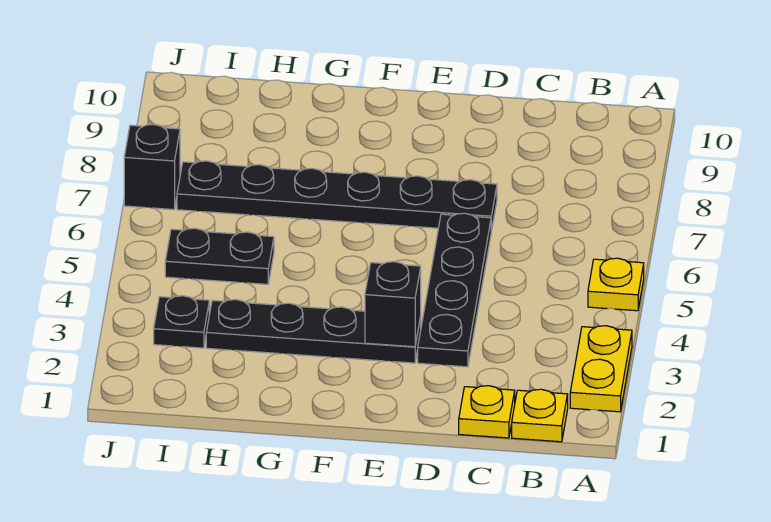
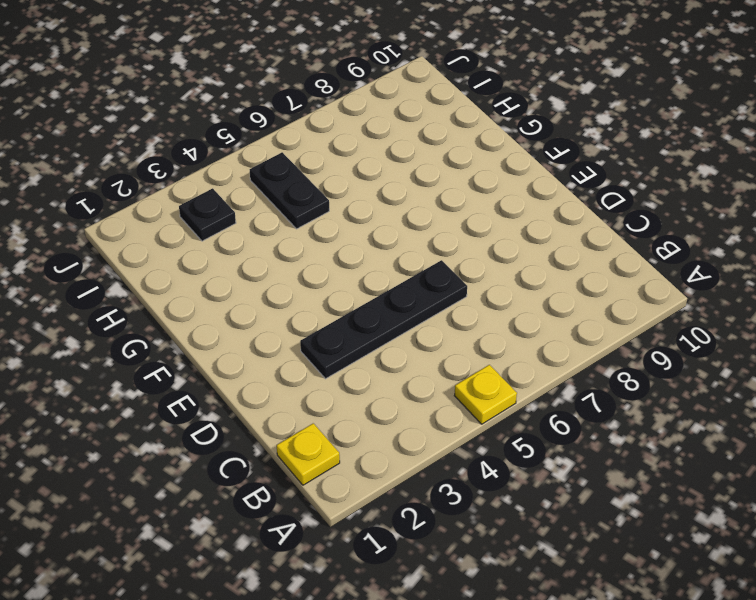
none -> yellow plate A2:A3 level 1
none -> yellow plate C1 level 1

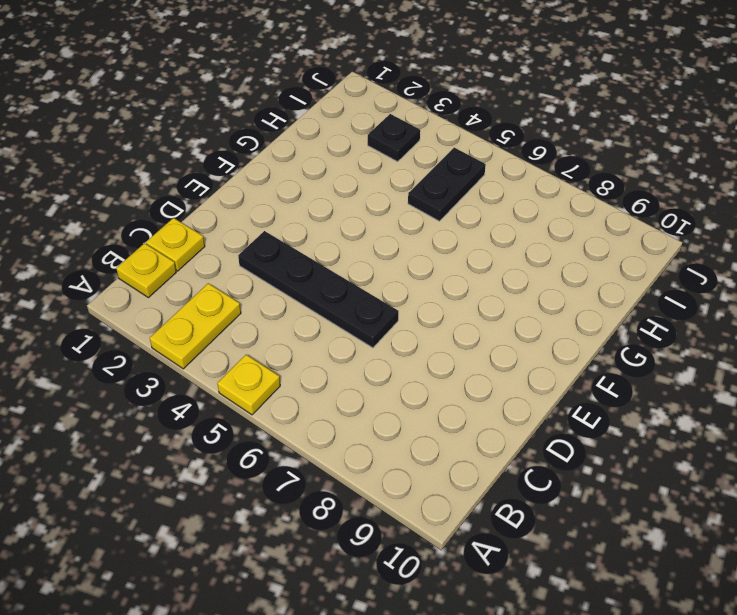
yellow plate A3:B3 level 1 -> yellow plate A2:A3 level 1
none -> black plate D7:I7 level 1
none -> black plate E3:H3 level 1

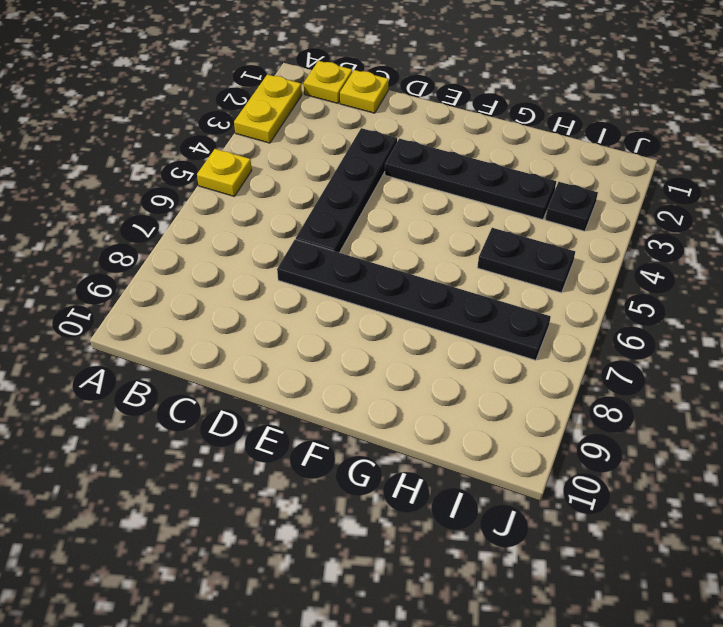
none -> black brick J7 level 1
none -> black brick E3 level 2

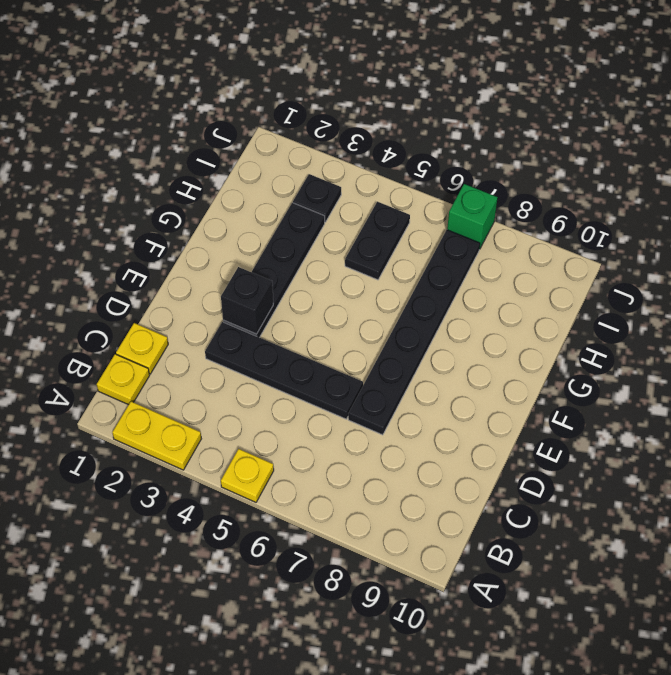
green brick J7 level 1 -> black brick J7 level 1

